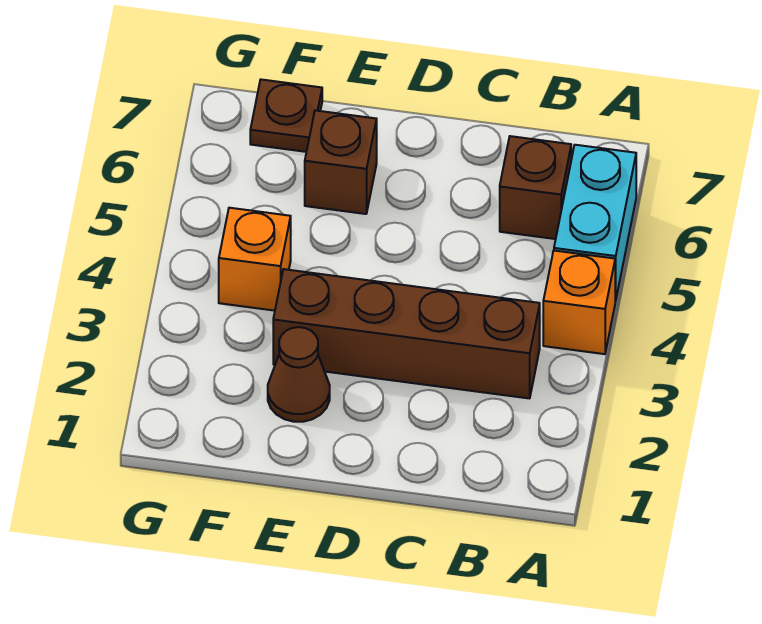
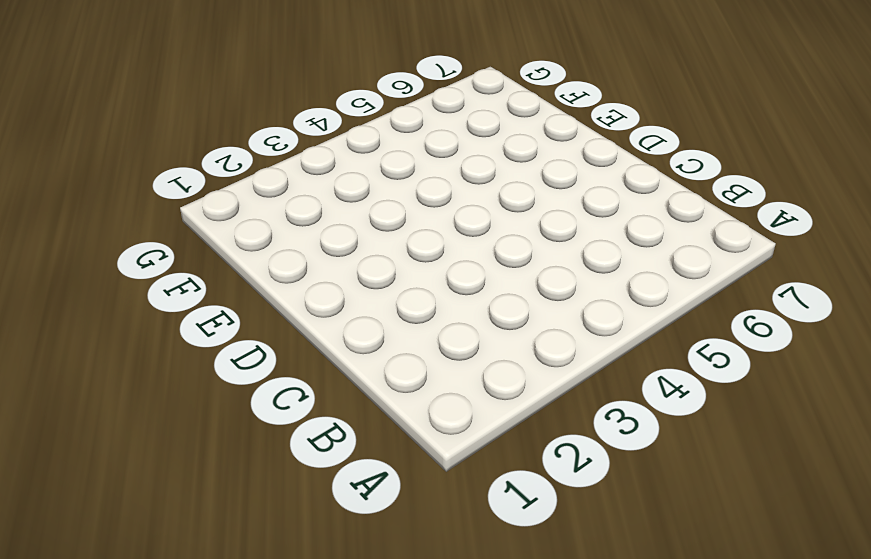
none -> orange brick A4 level 1
none -> cyan brick A5:A6 level 1

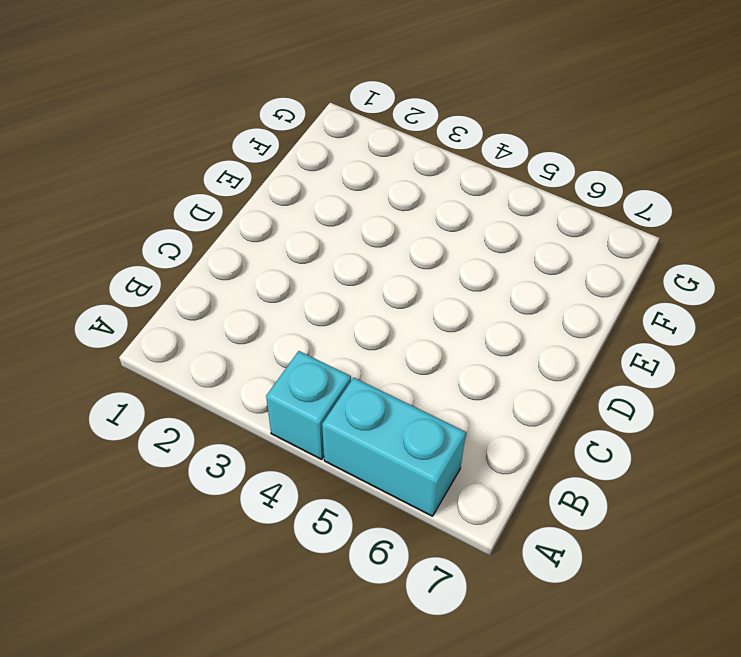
cyan brick A4 level 1 -> orange brick A4 level 1
none -> brown brick B3:E3 level 1
none -> brown brick B6 level 1

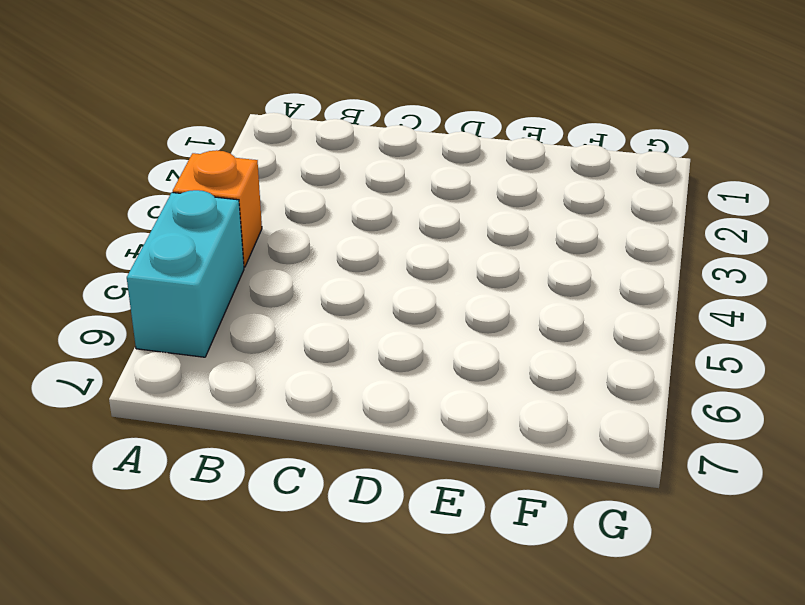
none -> brown brick B3:E3 level 1
none -> brown brick B6 level 1

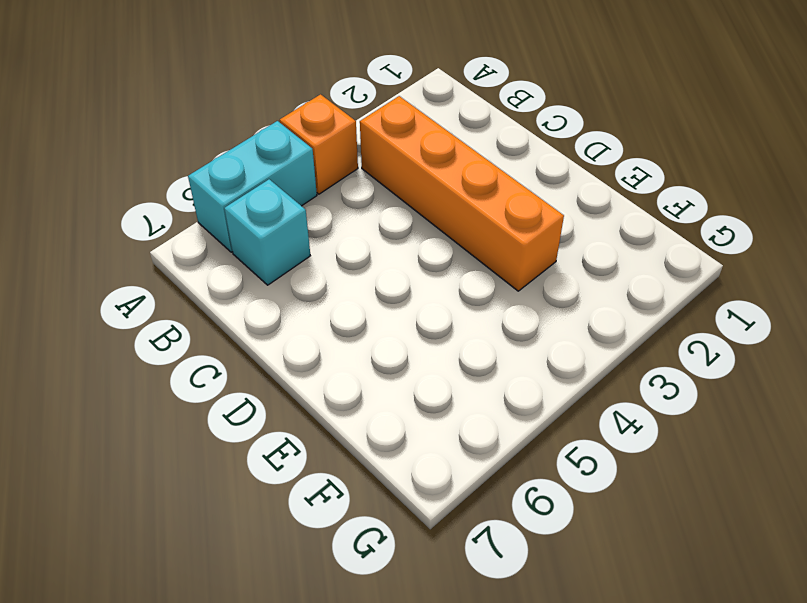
orange brick B3:E3 level 1 -> brown brick B3:E3 level 1
cyan brick B6 level 1 -> brown brick B6 level 1
none -> brown cone E2 level 1
none -> brown brick E6 level 1

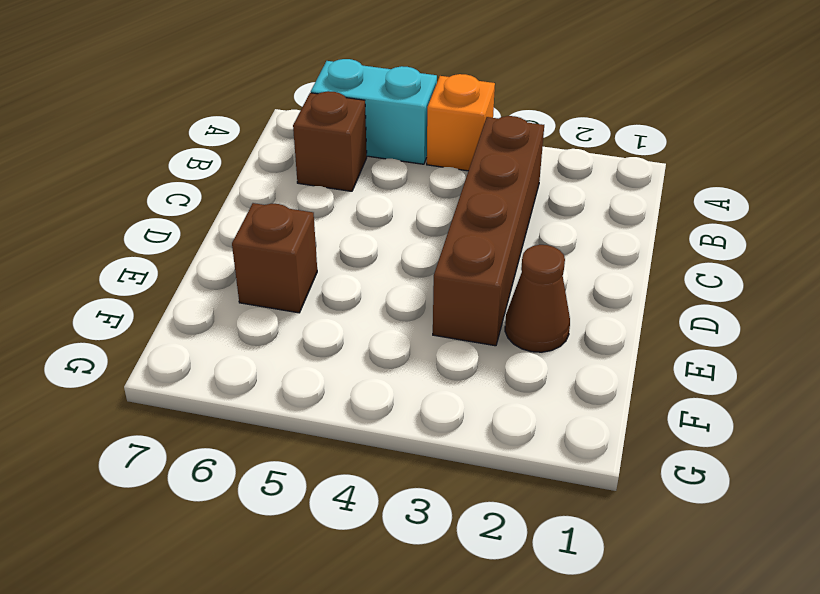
none -> orange brick F4 level 1
none -> brown plate F7 level 1

